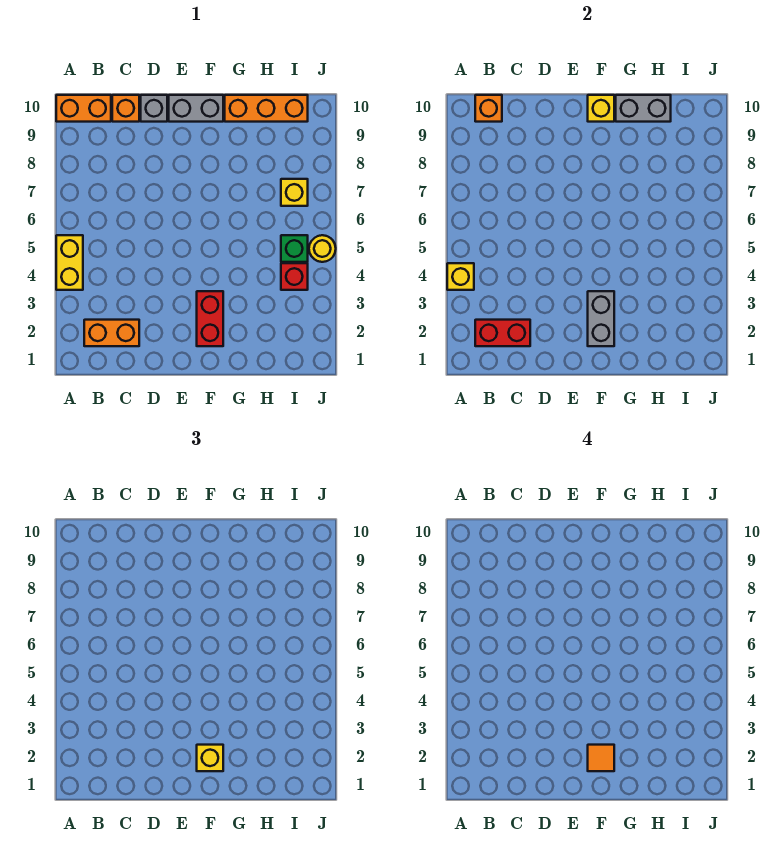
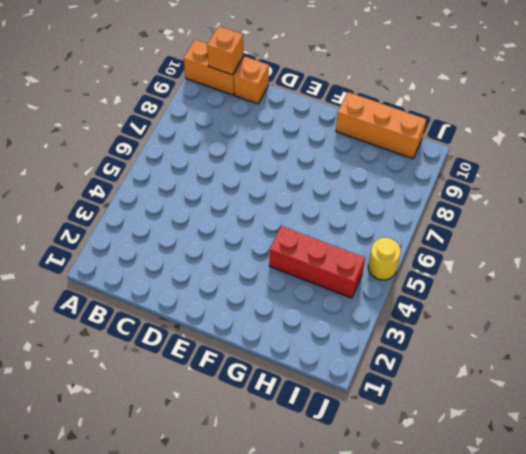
red brick G4:I4 level 1 -> red brick I4 level 1
none -> yellow brick A4:A5 level 1
none -> orange brick B2:C2 level 1
none -> grey brick D10 level 1

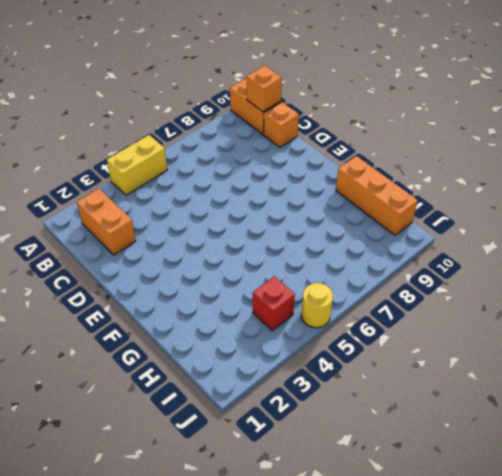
none -> grey brick D10 level 1
none -> grey brick E10:F10 level 1
none -> red brick F2:F3 level 1

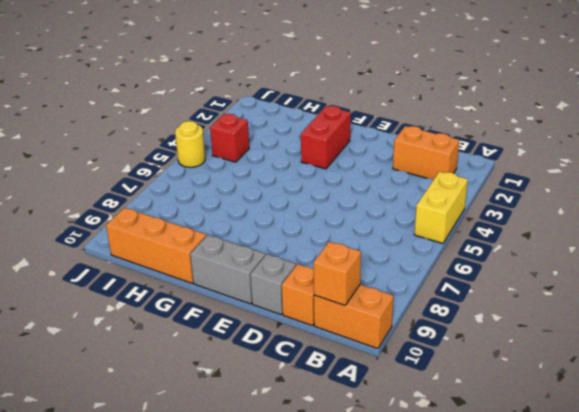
none -> green brick I5 level 1
none -> yellow brick I7 level 1
none -> yellow brick A4 level 2

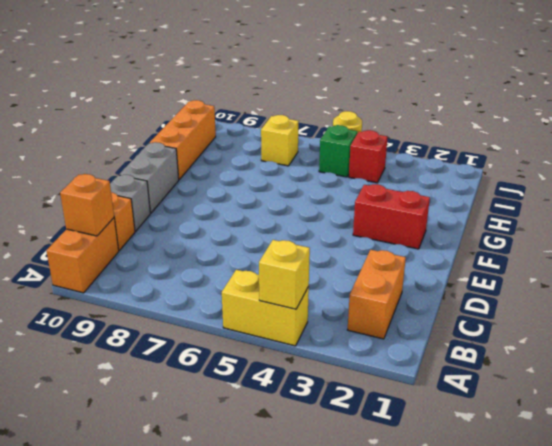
none -> red brick B2:C2 level 2
none -> grey brick F2:F3 level 2
none -> yellow brick F10 level 2

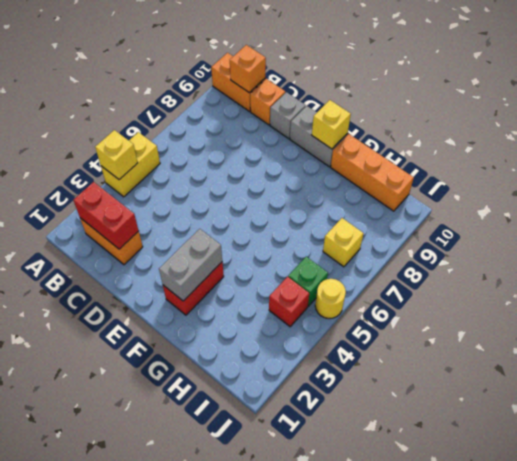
none -> grey brick G10:H10 level 2
none -> yellow brick F2 level 3
none -> orange tile F2 level 4

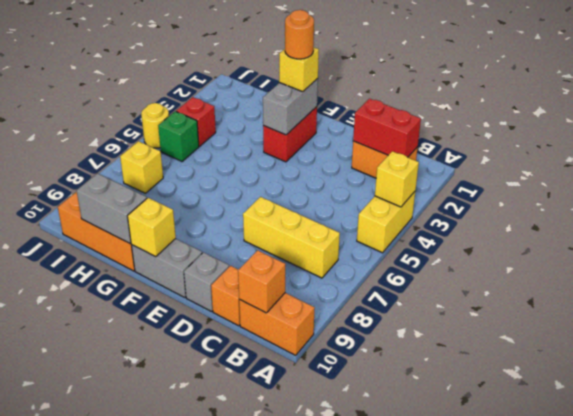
yellow brick B7:D7 level 1 -> none
orange round brick F2 level 4 -> orange tile F2 level 4

